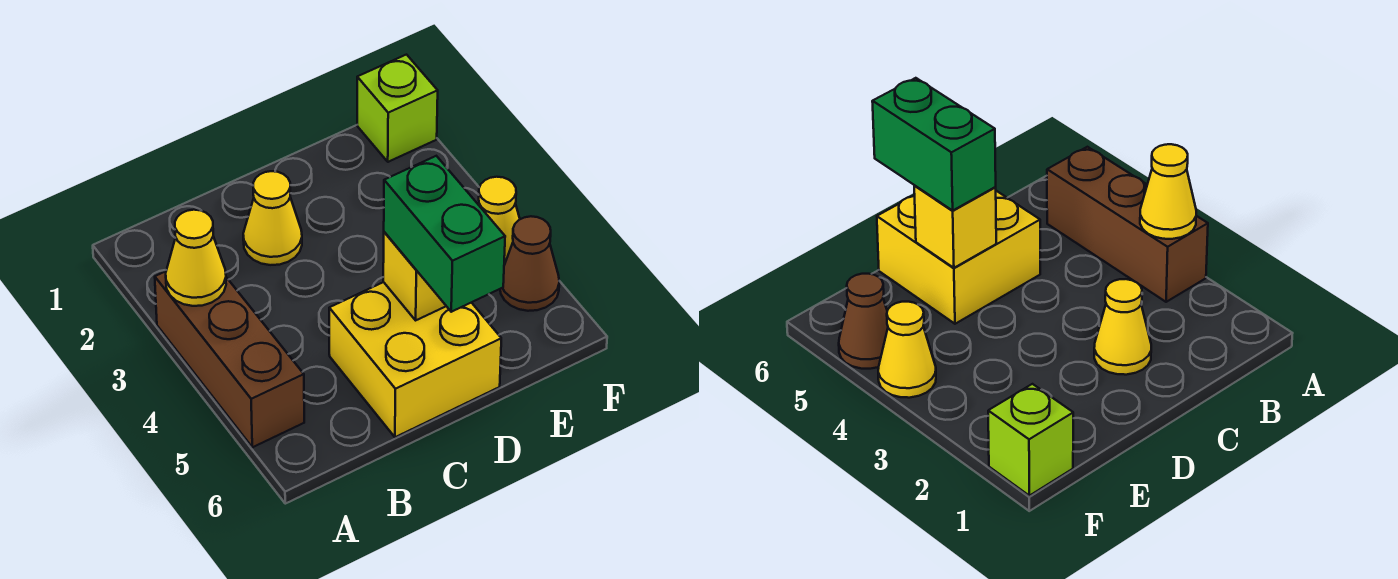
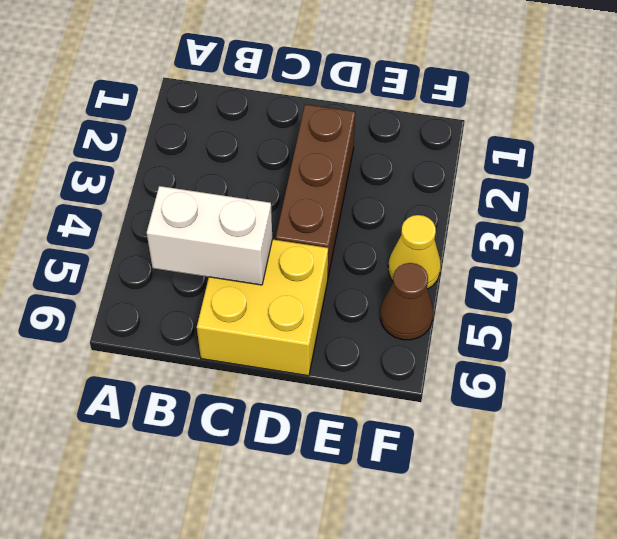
white brick B5:C5 level 2 -> none
brown brick D2:D4 level 1 -> brown brick A3:A5 level 1
none -> yellow cone C2 level 1
none -> lime brick F1 level 1

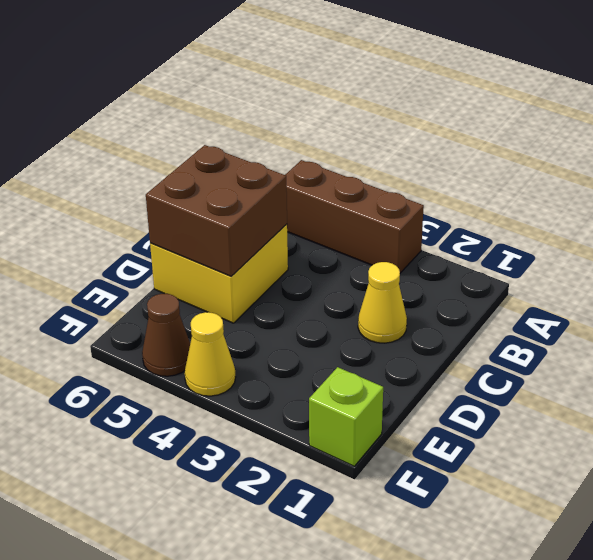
brown brick C5:D6 level 2 -> yellow brick D5 level 2
none -> yellow cone A3 level 2
none -> green brick D5:D6 level 3

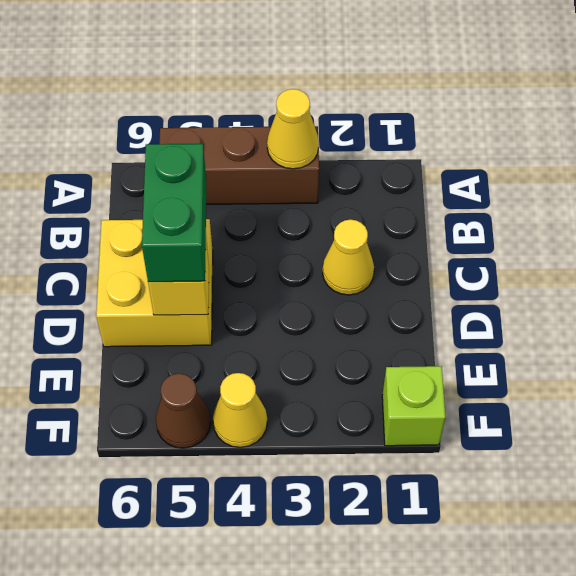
green brick C5:D5 level 3 -> green brick D5:D6 level 3

